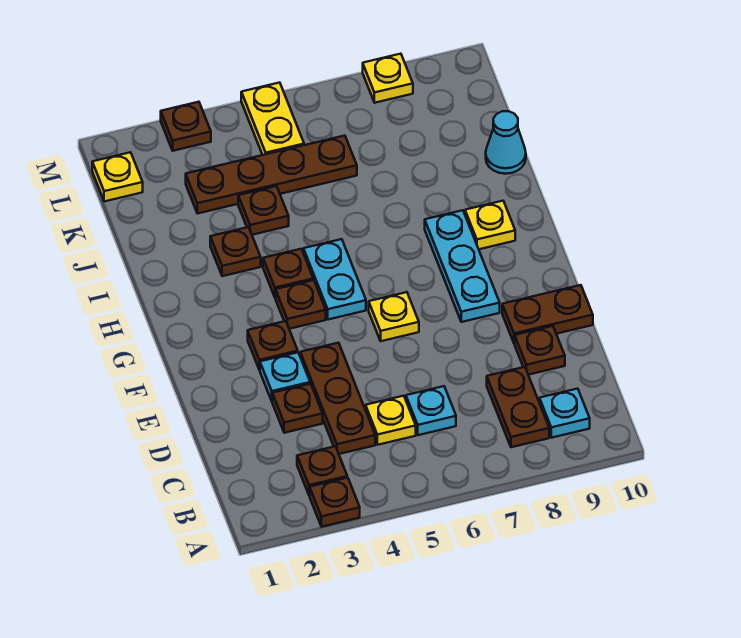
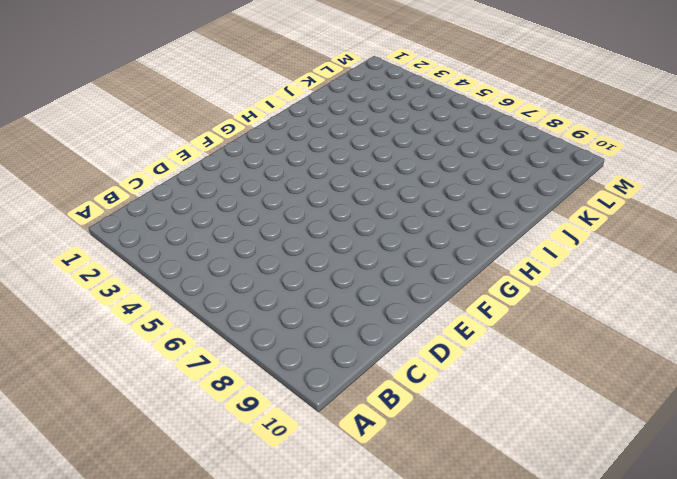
none -> brown plate A3 level 1
none -> brown plate B3 level 1
none -> brown plate B8:C8 level 1

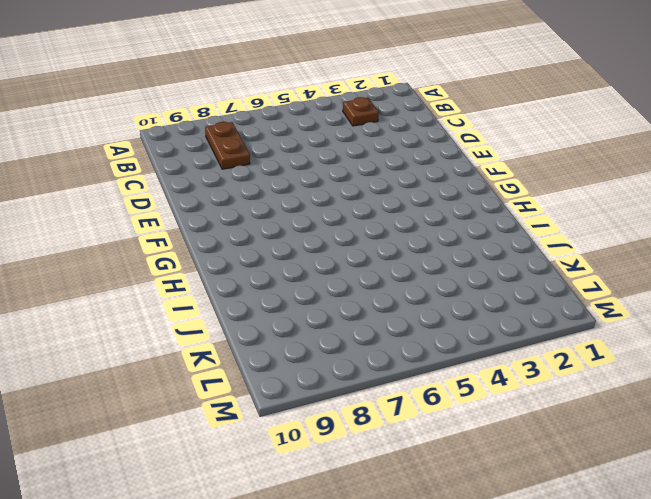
none -> brown plate A3 level 1
none -> cyan plate B9 level 1
none -> brown plate C4:E4 level 1

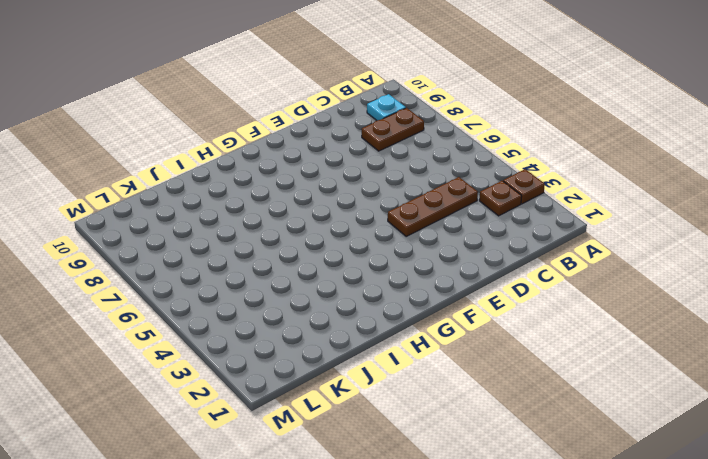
none -> yellow plate C5 level 1
none -> cyan plate C6 level 1
none -> brown plate D3 level 1

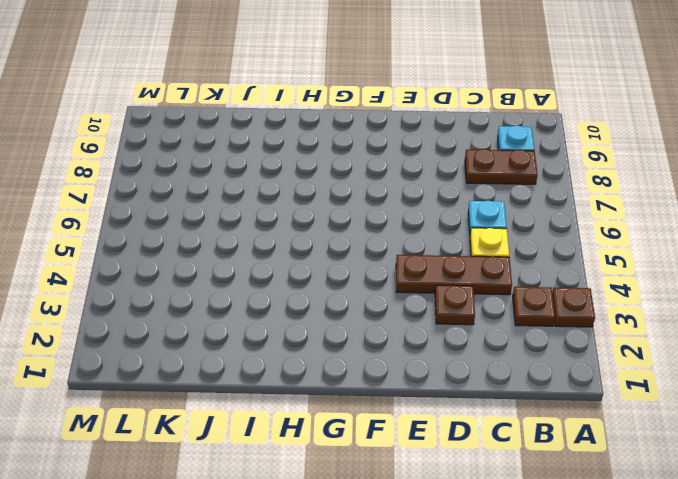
none -> brown plate D9 level 1
none -> cyan plate E3 level 1
none -> brown plate E9:E10 level 1

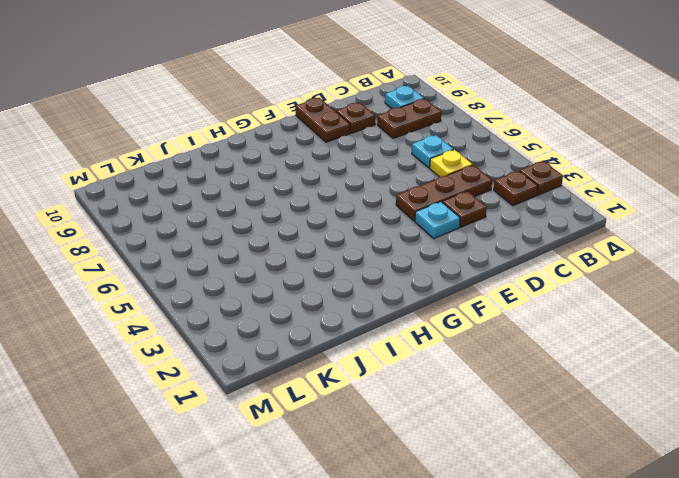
none -> brown plate F3 level 1
none -> yellow plate F6 level 1
none -> cyan plate F8:H8 level 1

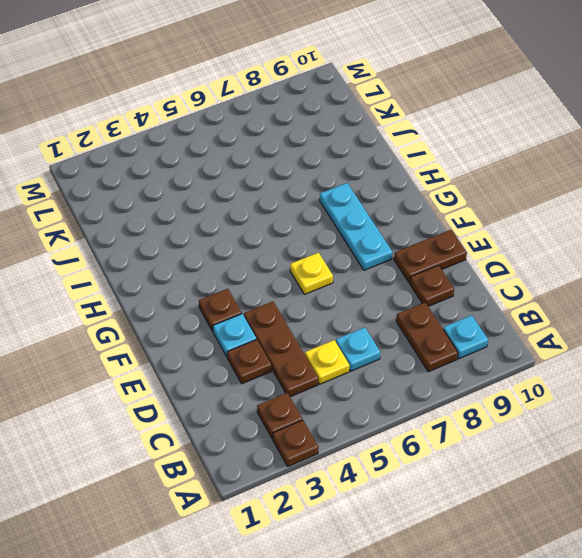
none -> brown plate G4 level 1
none -> cyan plate G5:H5 level 1
none -> brown plate H4 level 1

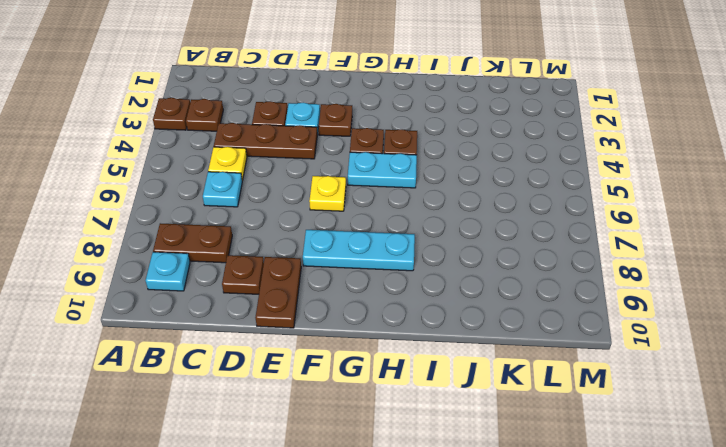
none -> yellow plate H9 level 1
none -> brown plate I3 level 1
none -> brown plate J4 level 1

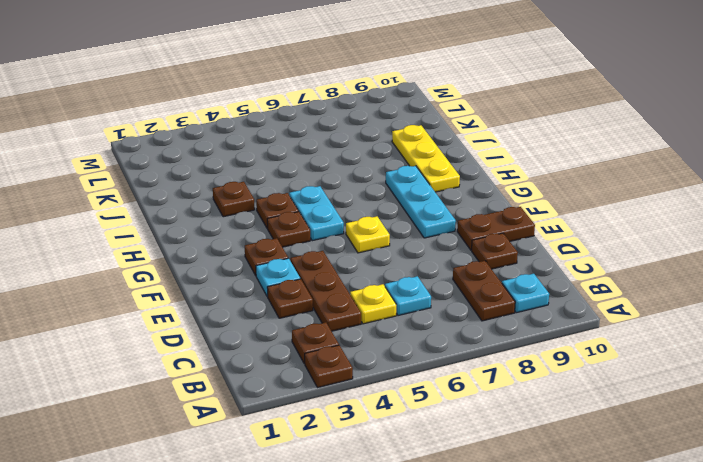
yellow plate H9:J9 level 1 -> yellow plate H9 level 1
none -> brown plate J4 level 1
none -> cyan cone J10 level 1
none -> brown plate K3:K6 level 1

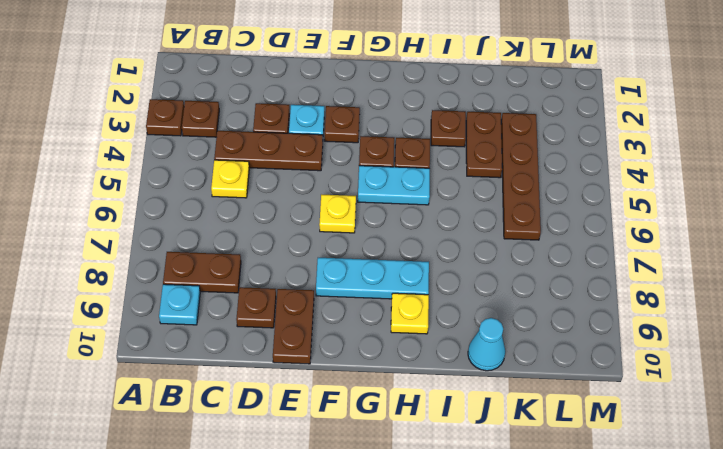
brown plate J3:J4 level 1 -> brown plate J4 level 1
none -> cyan plate C6 level 1
none -> yellow plate L1 level 1
none -> yellow plate L5:M5 level 1

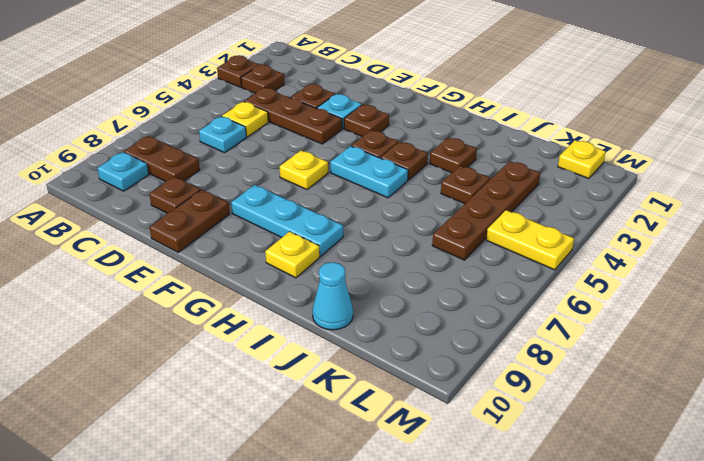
none -> brown plate M3 level 1
none -> yellow plate M8 level 1

